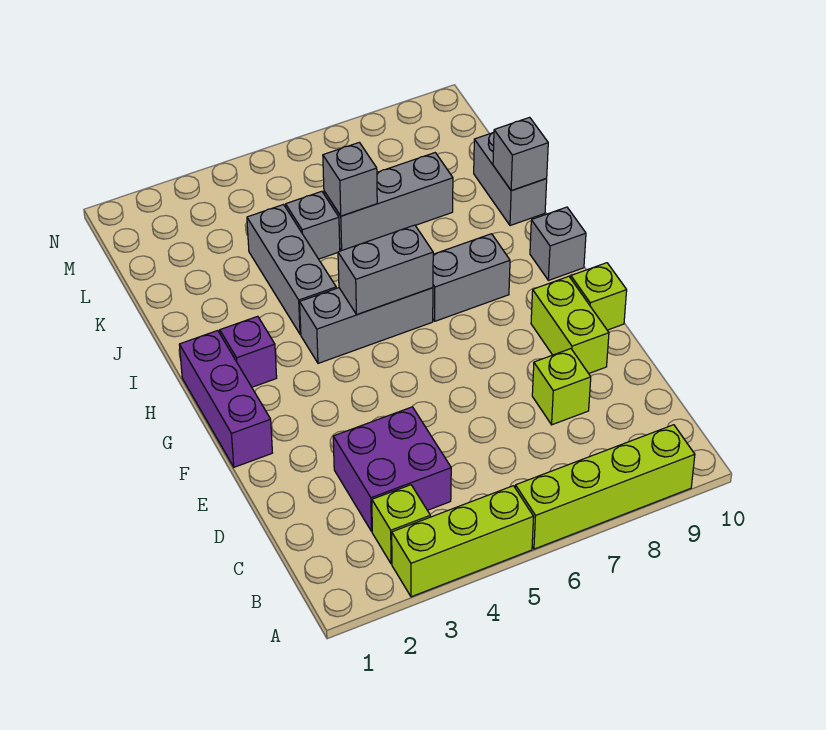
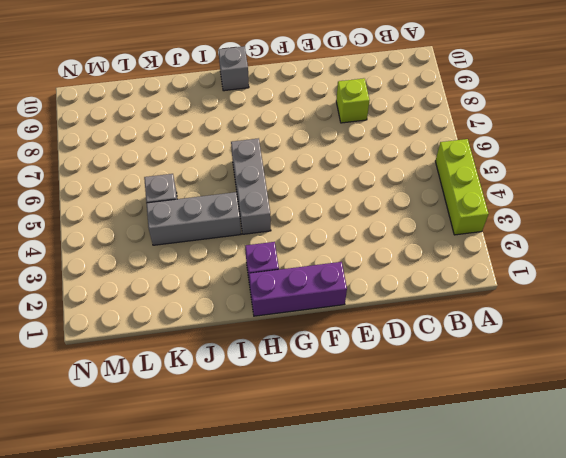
none -> lime brick A6:A9 level 1
none -> lime brick B3 level 1
none -> purple brick C3:D4 level 1

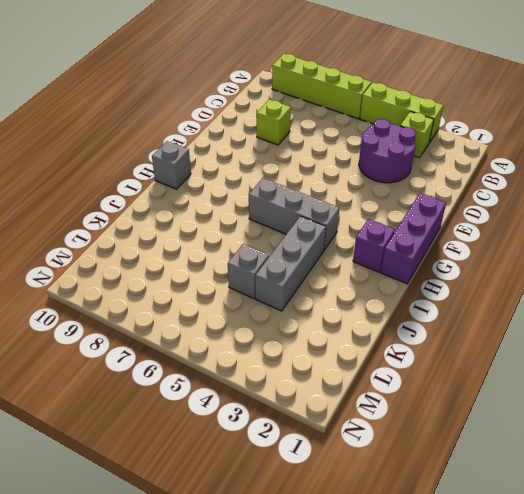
purple round brick C3:D4 level 1 -> purple brick C3:D4 level 1
none -> lime brick E9:F9 level 1
none -> lime brick F10 level 1
none -> grey brick H7:H8 level 1

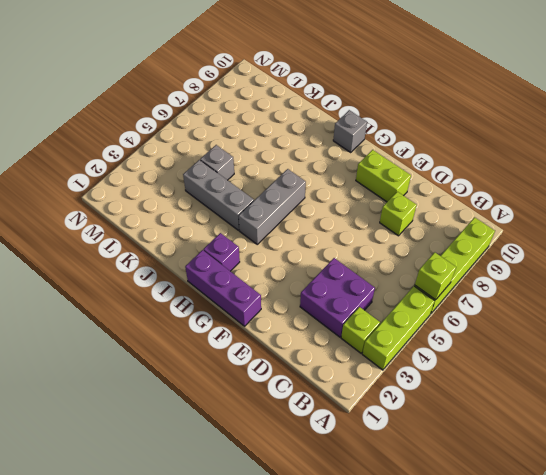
lime brick A6 level 2 -> lime brick F10 level 1
none -> grey brick H7:H8 level 1
none -> grey brick J10:K10 level 1
none -> grey brick K6:K8 level 1

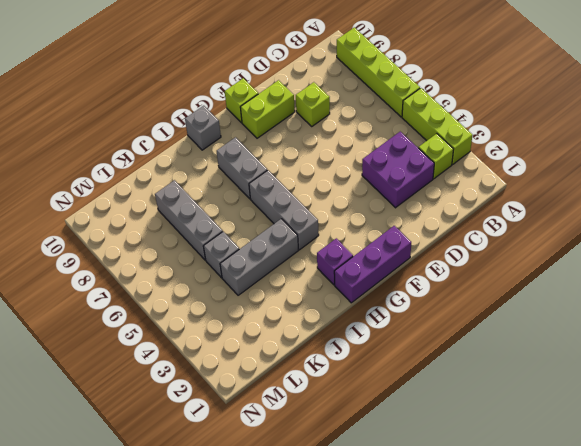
none -> grey brick J10:K10 level 1
none -> grey brick H5:H6 level 2
none -> grey brick J10 level 2

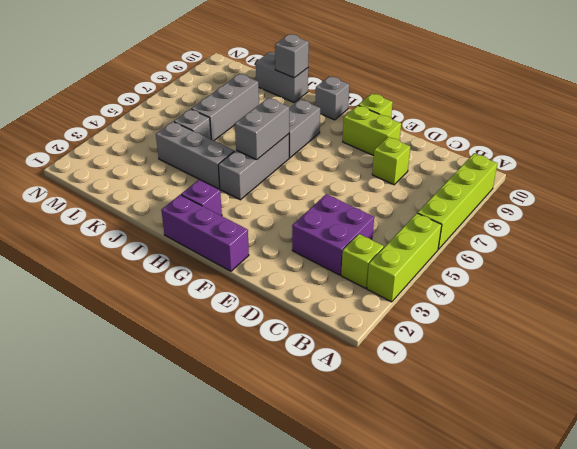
none -> grey brick K6 level 2

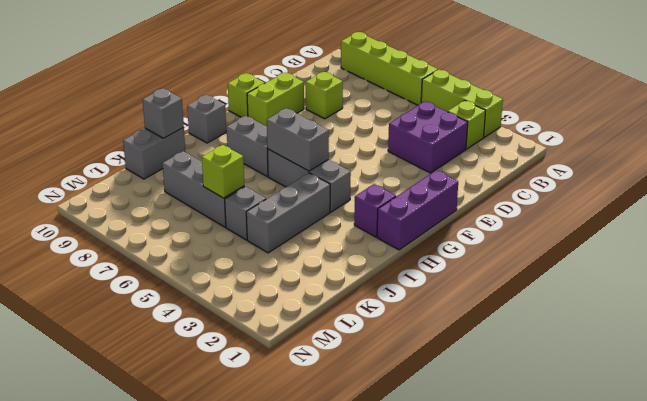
lime brick K6 level 2 -> grey brick K6 level 2

